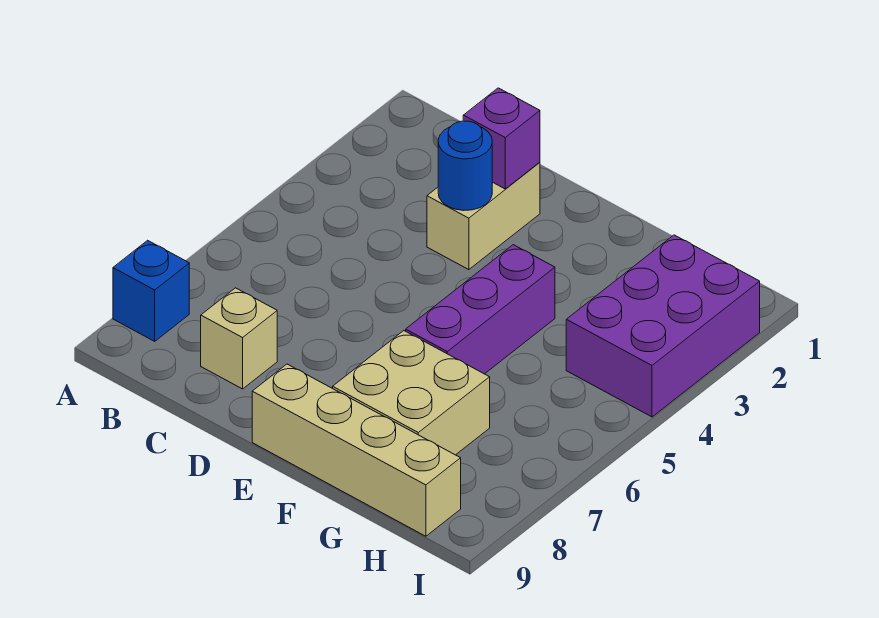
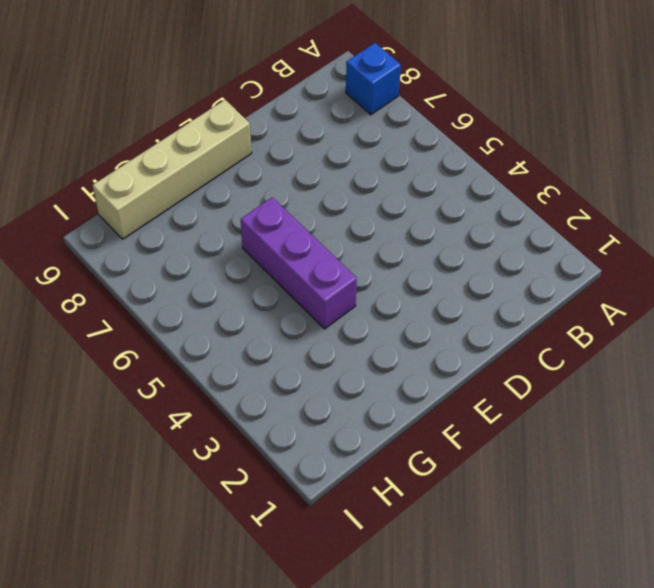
none -> tan brick C8 level 1
none -> tan brick D2:D3 level 1

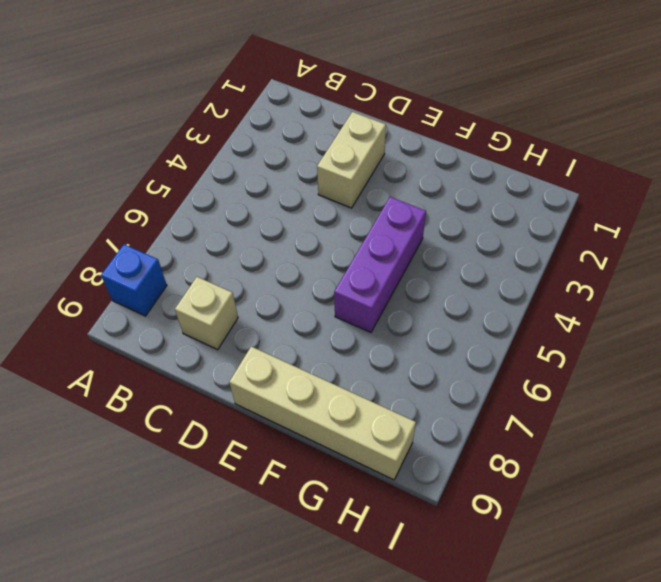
none -> tan brick F7:G8 level 1
none -> purple brick H2:I4 level 1

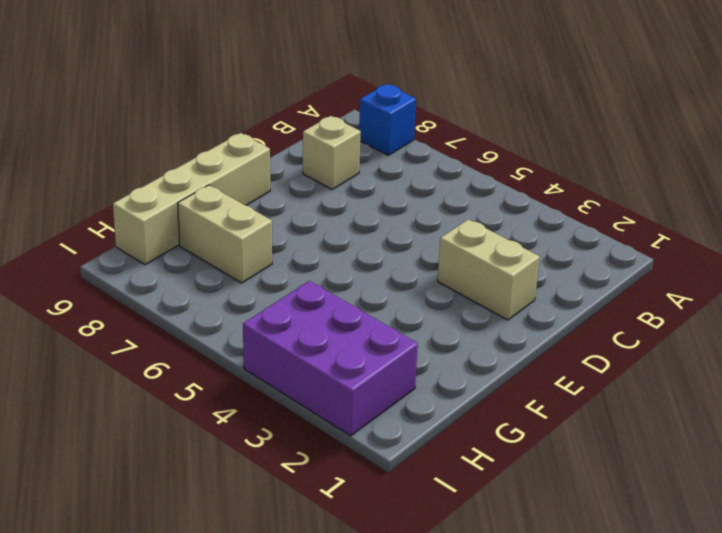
tan brick G7:G8 level 1 -> tan brick F7:G8 level 1
none -> purple brick F4:F6 level 1
none -> purple brick D2 level 2

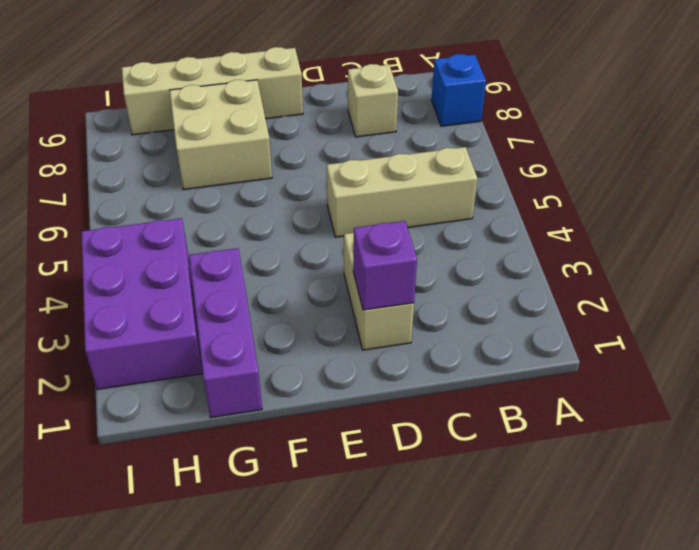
tan brick B5:D5 level 1 -> none
purple brick G1:G3 level 1 -> purple brick F4:F6 level 1
none -> blue round brick D3 level 2

